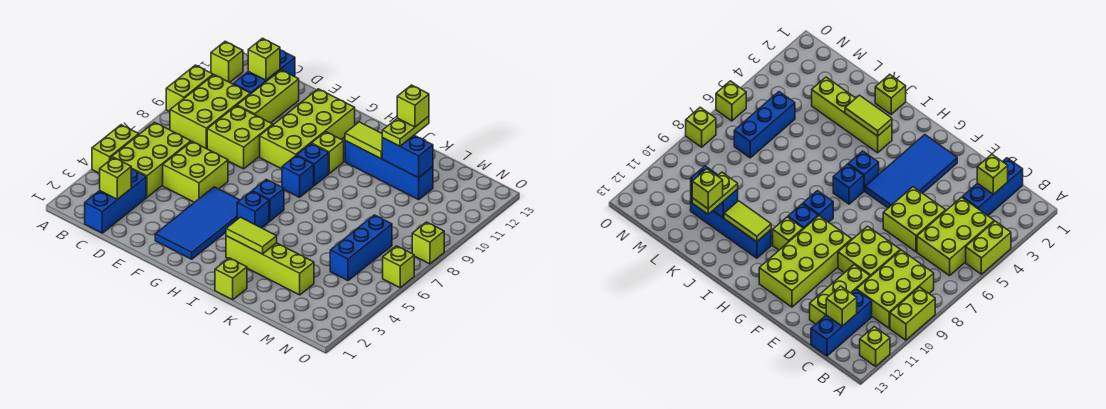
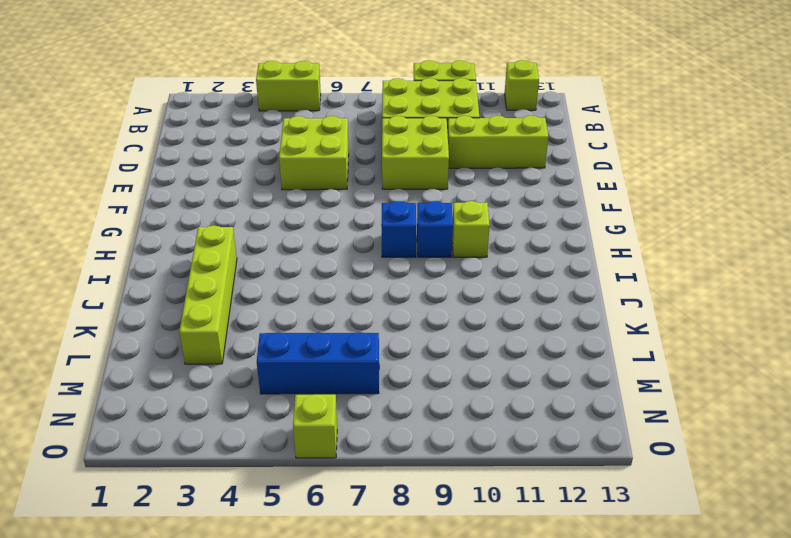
none -> lime brick B4:C6 level 1
none -> blue brick C1:C3 level 1
none -> blue brick C11:C13 level 1
none -> blue tile F2:G5 level 1

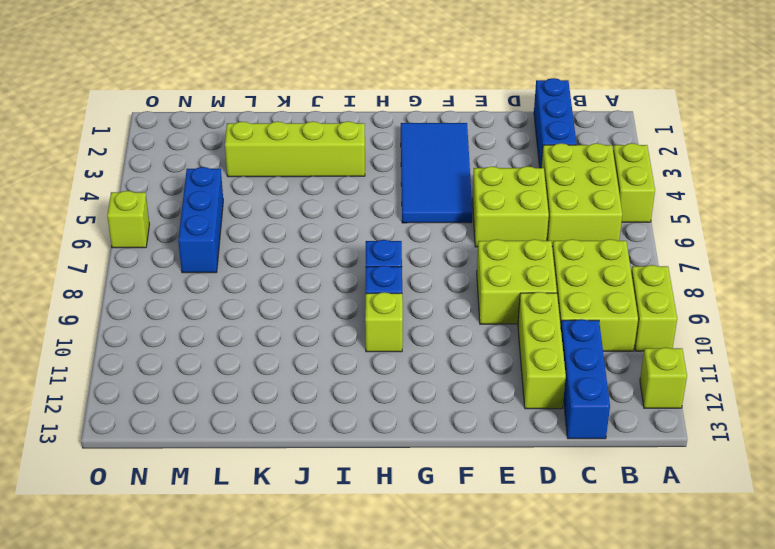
none -> lime brick F9:G12 level 1
none -> blue brick H5 level 1
none -> blue brick H6 level 1
none -> blue brick I11:L11 level 1

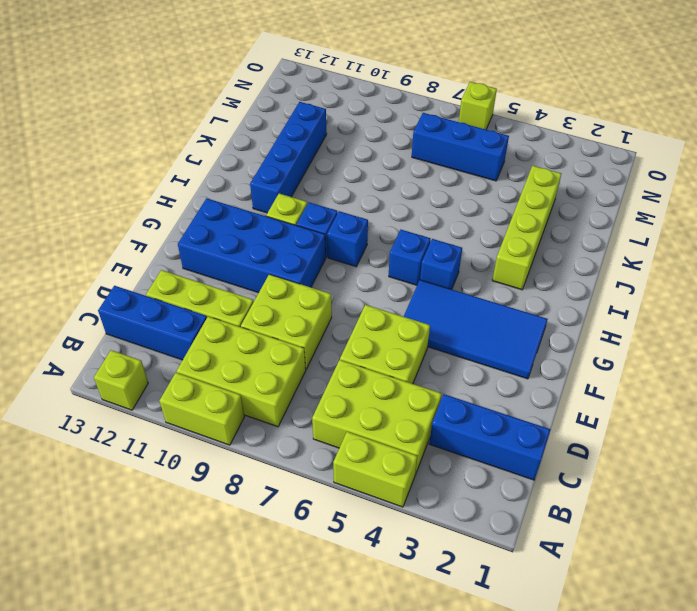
blue brick F9:G12 level 1 -> lime brick F9:G12 level 1
none -> lime brick J1 level 1
none -> lime brick O8 level 1
none -> lime brick C2 level 2
none -> lime brick C12 level 2

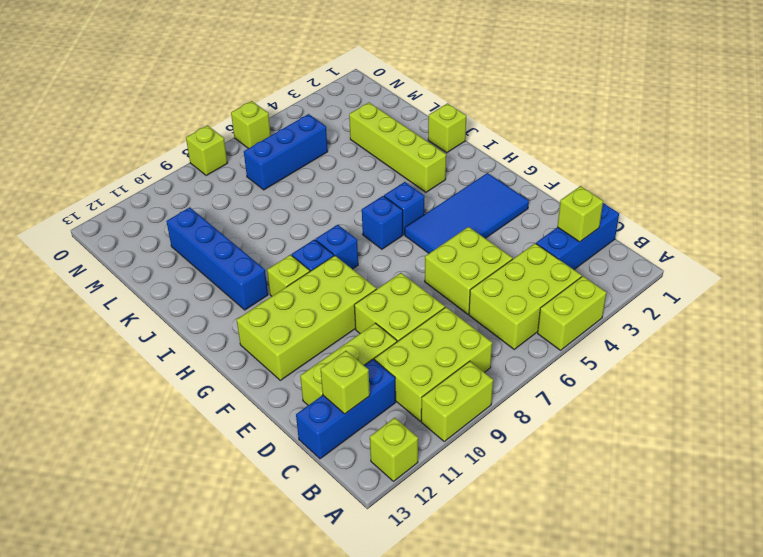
none -> lime tile I3:J3 level 2
none -> lime tile I11:J11 level 2
none -> blue brick K11:L11 level 2
none -> lime plate K11:K12 level 3

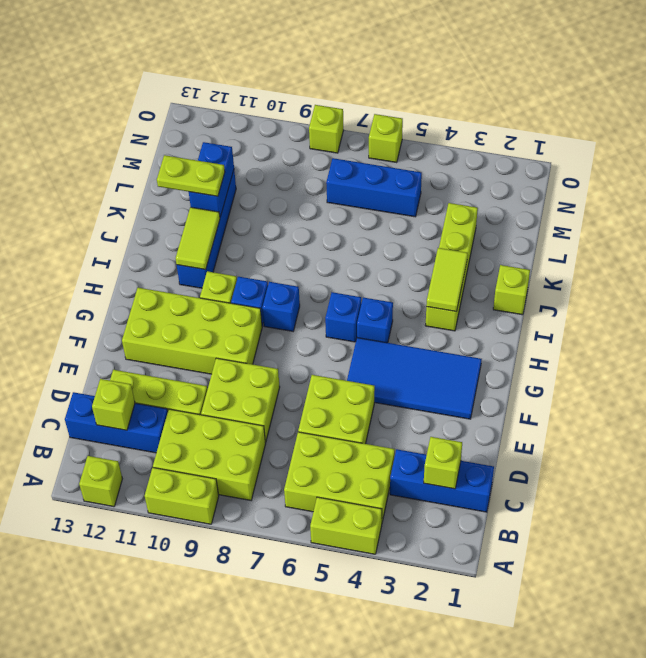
none -> lime brick K12 level 4

